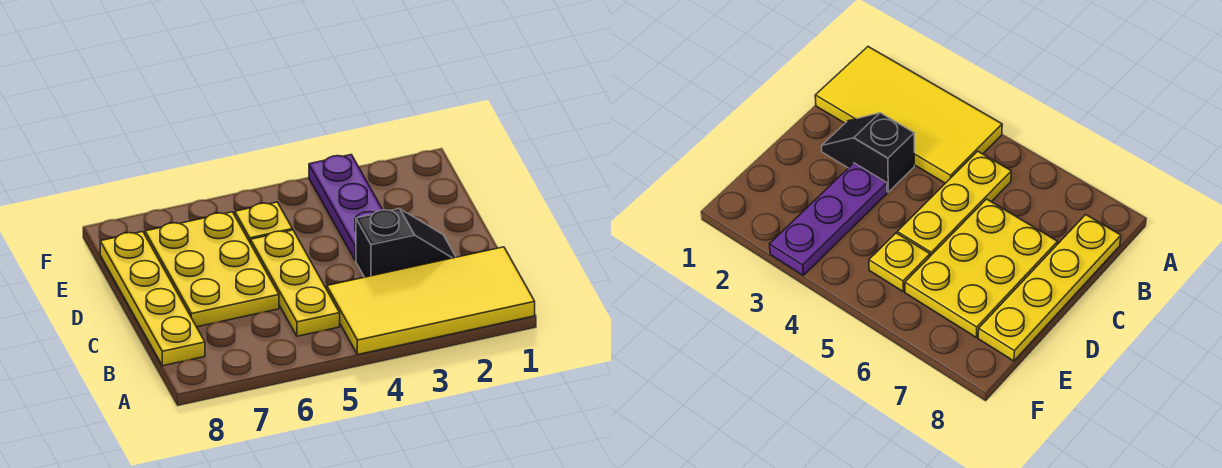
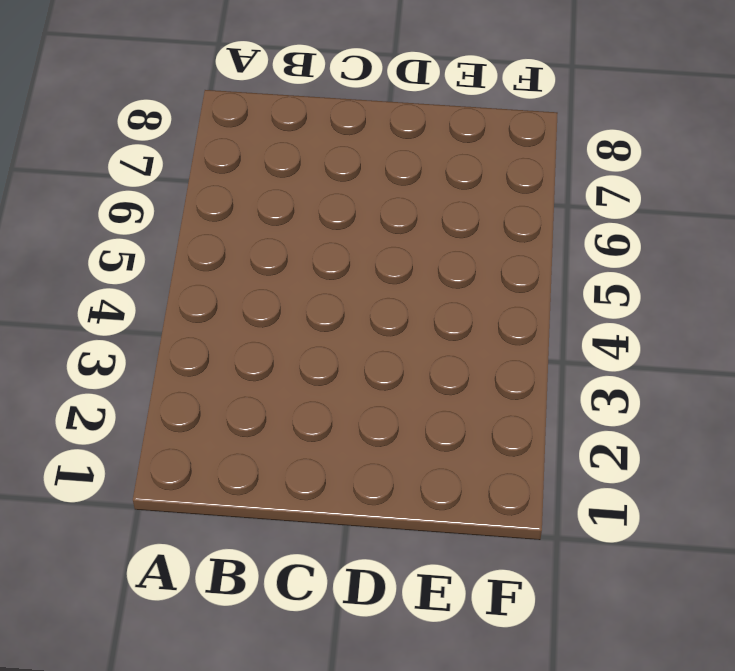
none -> yellow tile A1:B4 level 1
none -> yellow plate B5:D5 level 1

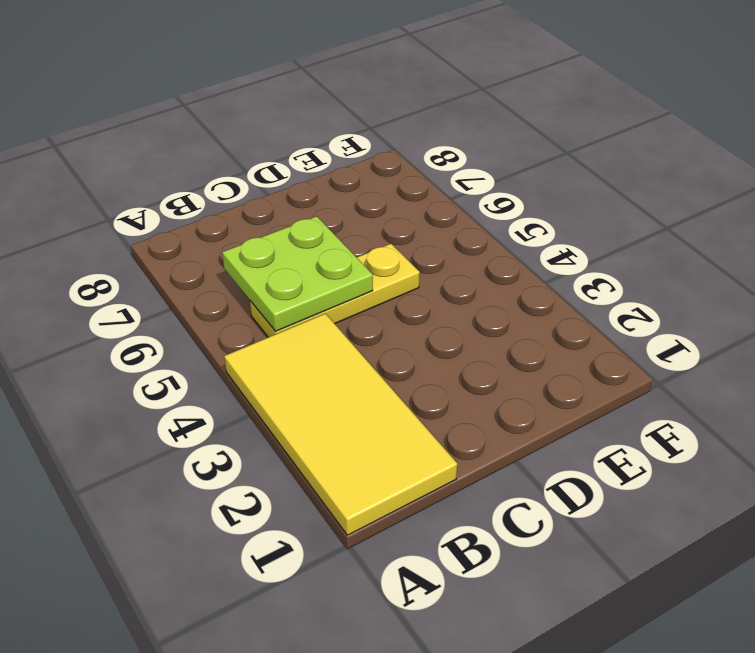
lime plate B5:C6 level 2 -> none
none -> yellow plate B8:E8 level 1
none -> black slope C2:C3 level 1 top 3

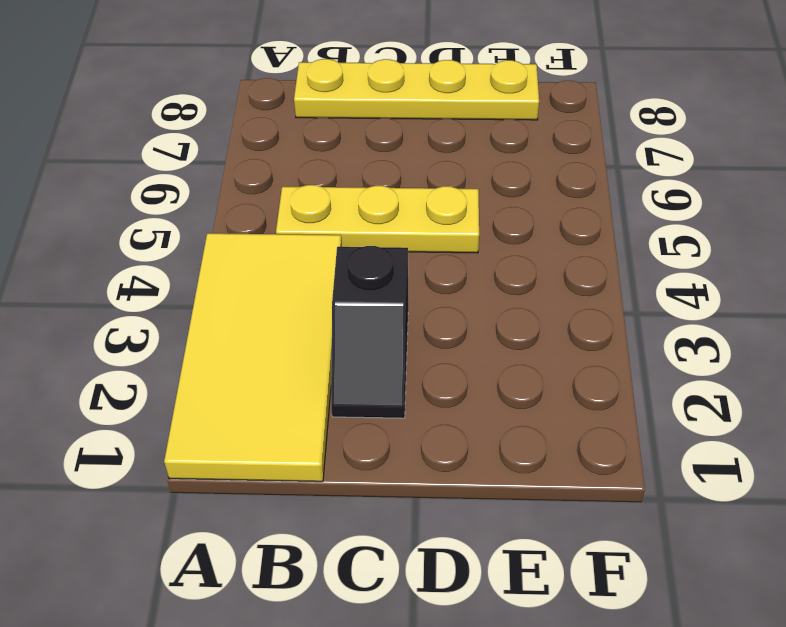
none -> yellow plate C6:E7 level 1
none -> purple plate D3:F3 level 1

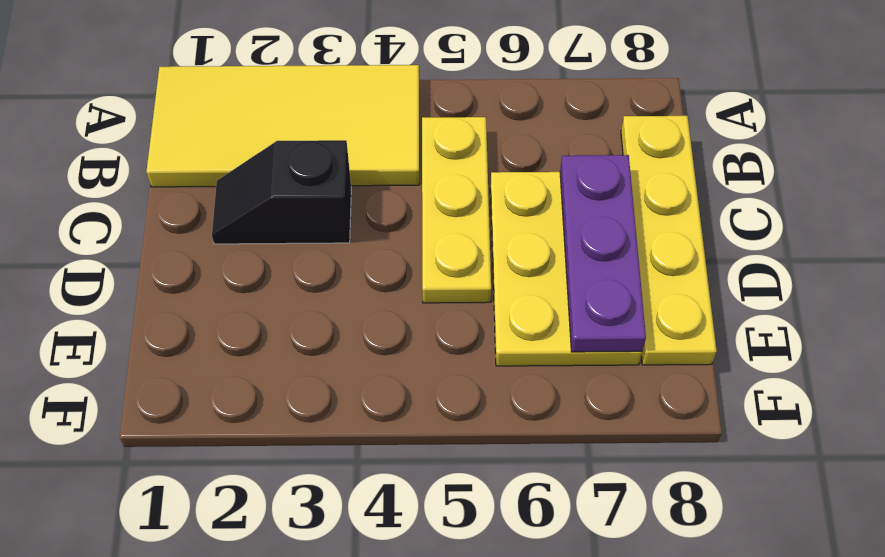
purple plate C7:E7 level 2 -> purple plate D3:F3 level 1
none -> yellow plate E5 level 1

